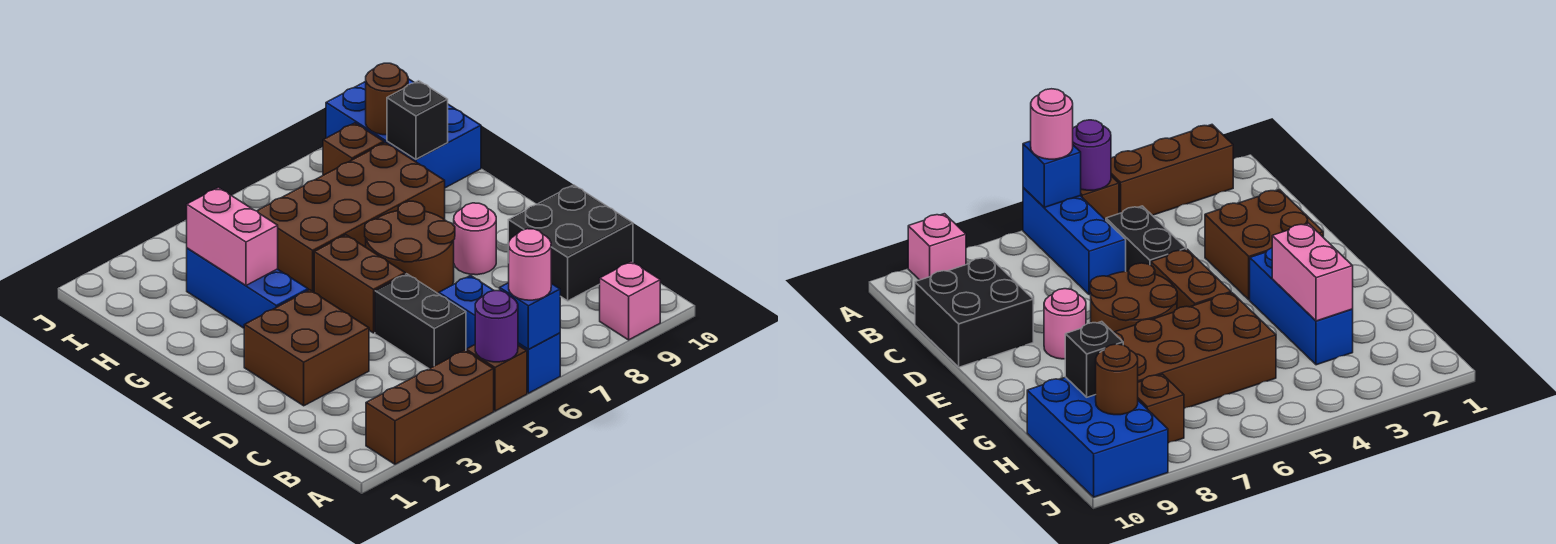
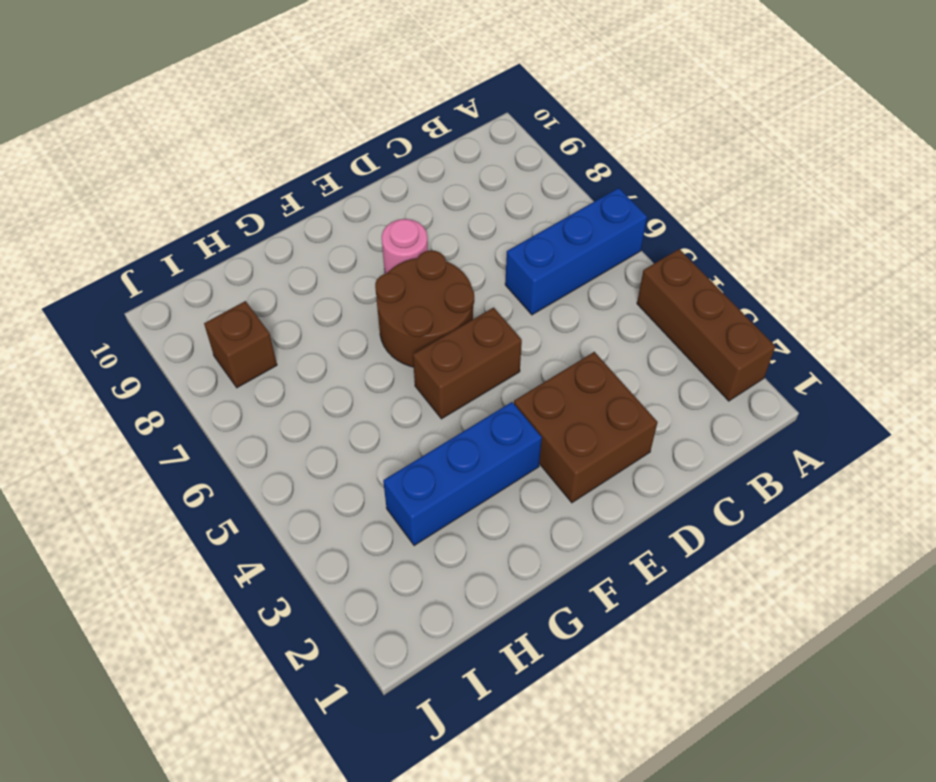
none -> brown brick A5 level 1
none -> pink brick A9 level 1
none -> black brick C5:D5 level 1

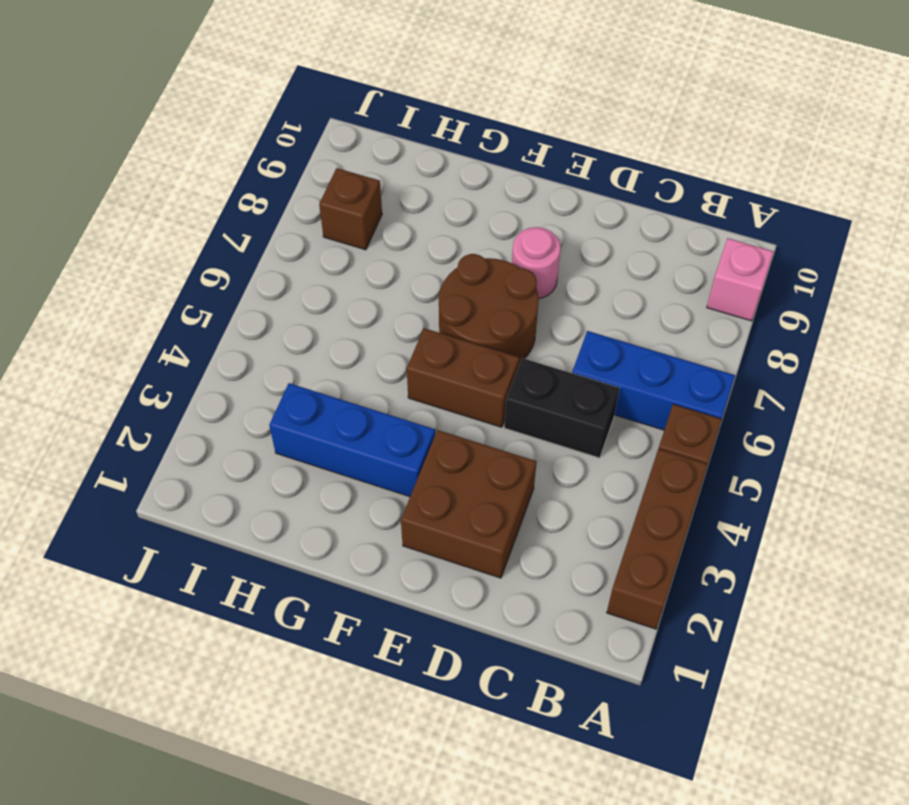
none -> black brick C9:D10 level 1
none -> brown brick G5:H8 level 1
none -> blue brick H9:J10 level 1

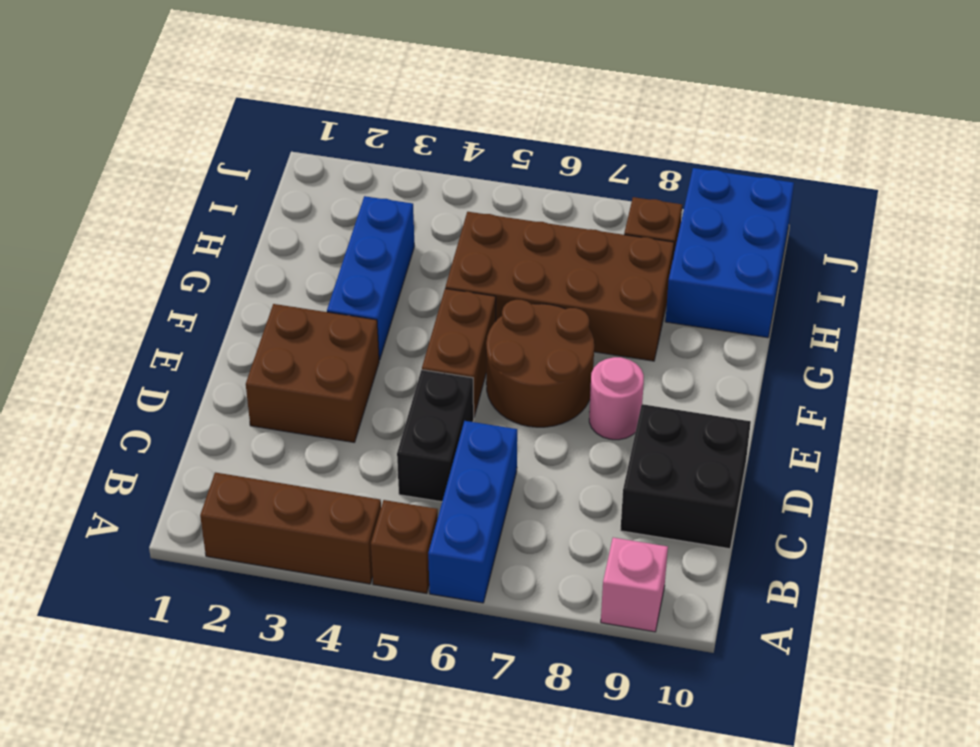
none -> purple round brick A5 level 2
none -> blue brick A6 level 2
none -> pink brick G3:H3 level 2

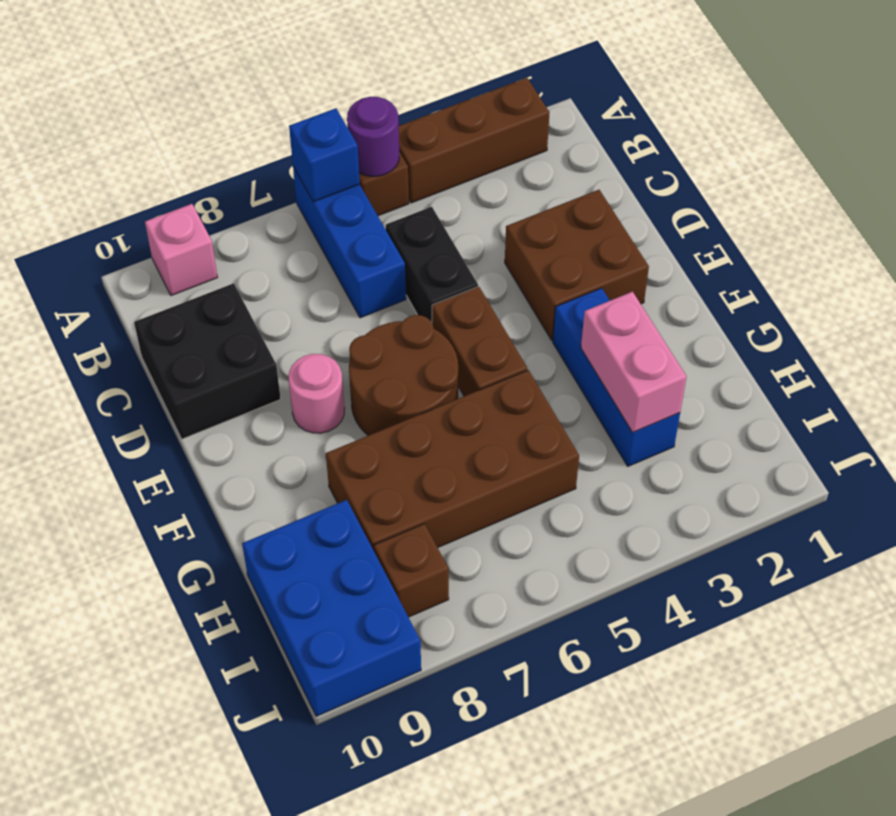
none -> black brick H9 level 2
none -> brown round brick I9 level 2
none -> pink round brick A6 level 3

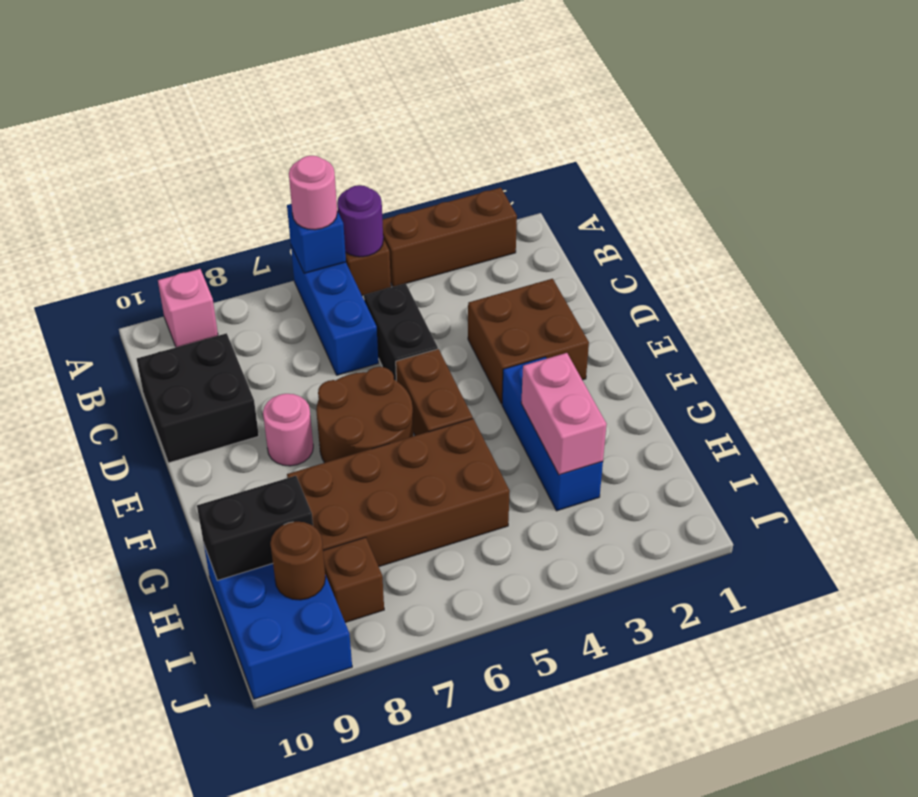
black brick H9:H10 level 2 -> black brick H9 level 2

